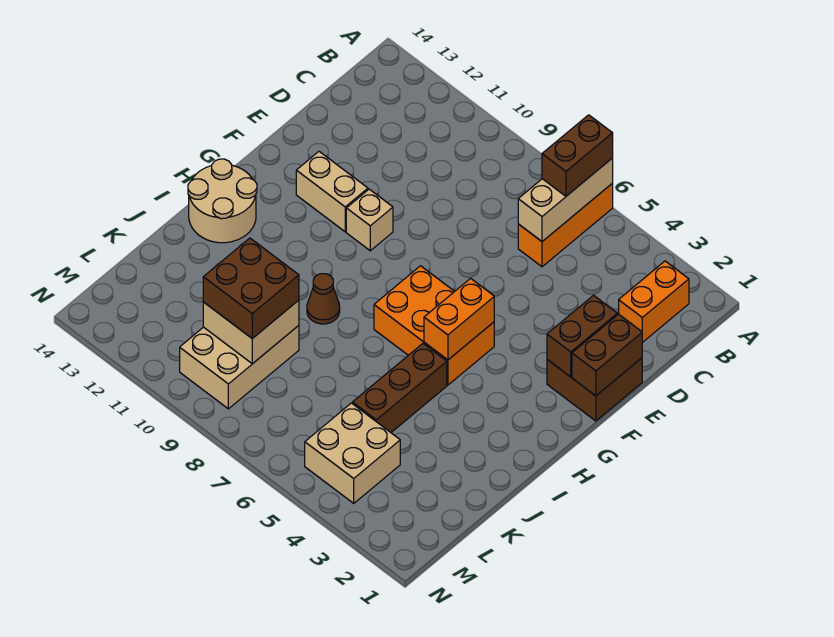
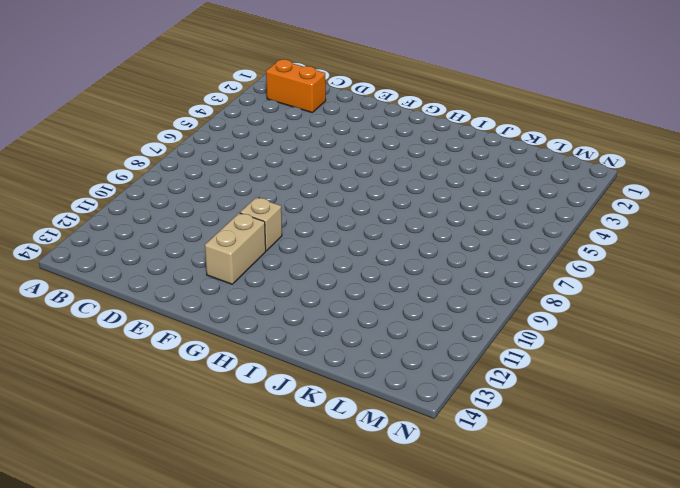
none -> orange brick A6:C6 level 1
none -> brown brick E1:F2 level 1
none -> orange brick G5:H7 level 1

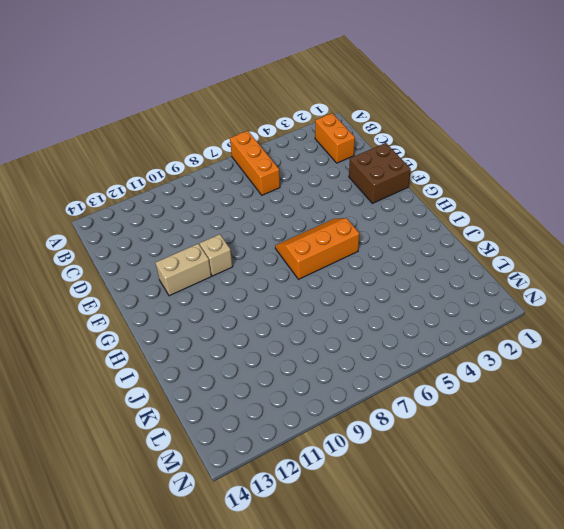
orange slope G5:H7 level 1 top H -> orange brick G5:H7 level 1
none -> tan round brick H13:I14 level 1
none -> brown brick I5:K5 level 1
none -> brown cone I9 level 1

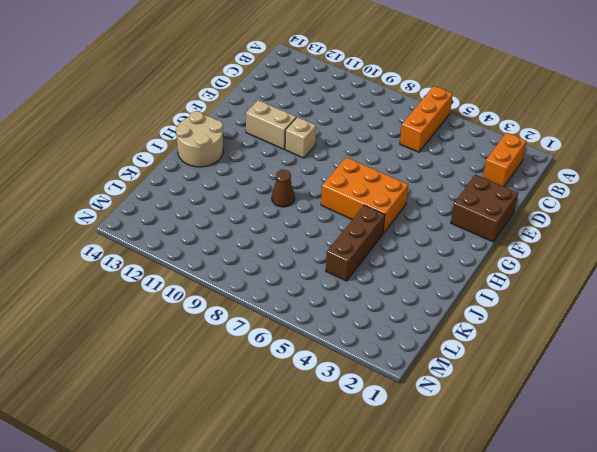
none -> tan brick K9:M10 level 1
none -> tan brick L4:M5 level 1
none -> tan brick A6:C6 level 2

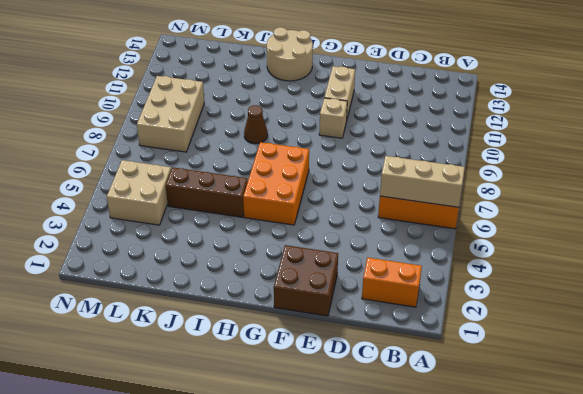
tan brick L8:M10 level 1 -> tan brick K9:M10 level 1
none -> brown brick E1:F1 level 2
none -> brown brick E2:F2 level 2
none -> orange brick G5:H5 level 2

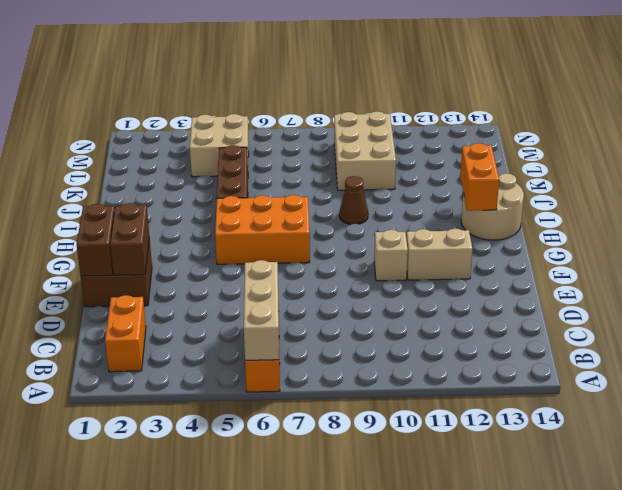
orange brick H13:I13 level 2 -> orange brick G5:H5 level 2
none -> tan brick K9:L10 level 2
none -> brown brick A6:B6 level 3
none -> brown brick K9:L10 level 3

